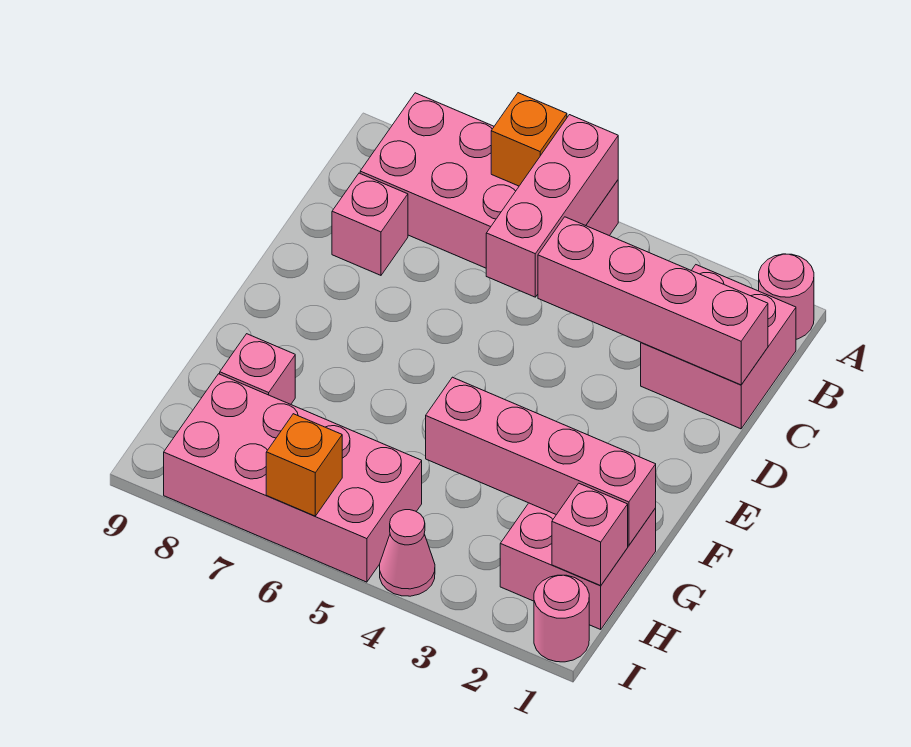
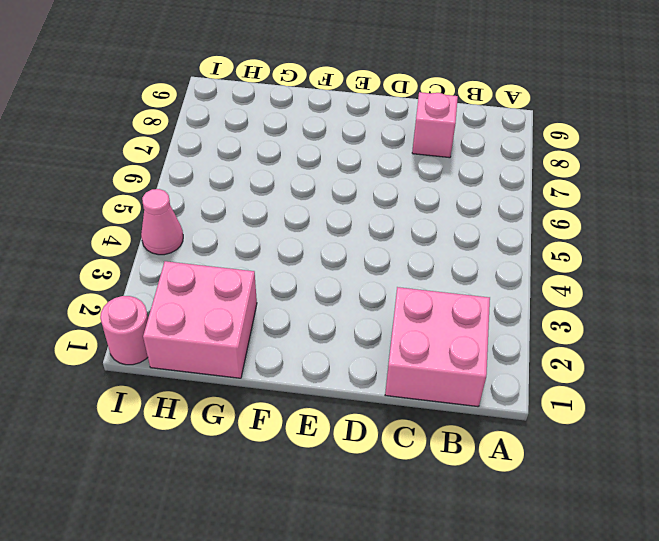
none -> pink round brick A1 level 1
none -> pink brick A5:B8 level 1
none -> pink brick G8 level 1

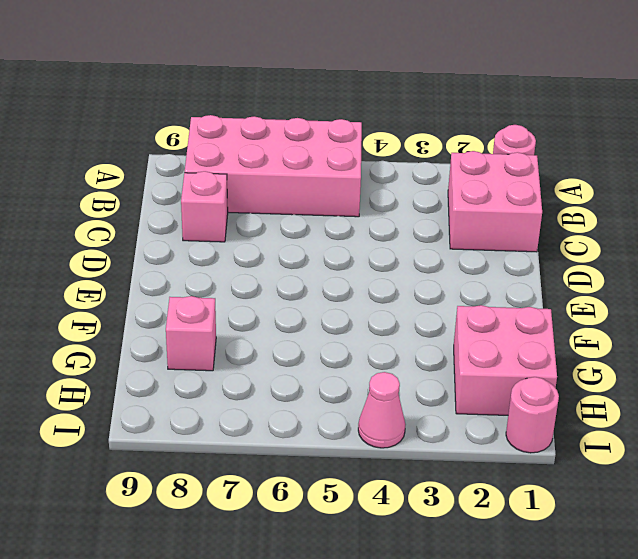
none -> pink brick H5:I8 level 1
none -> pink brick A5:C5 level 2
none -> orange brick A6 level 2

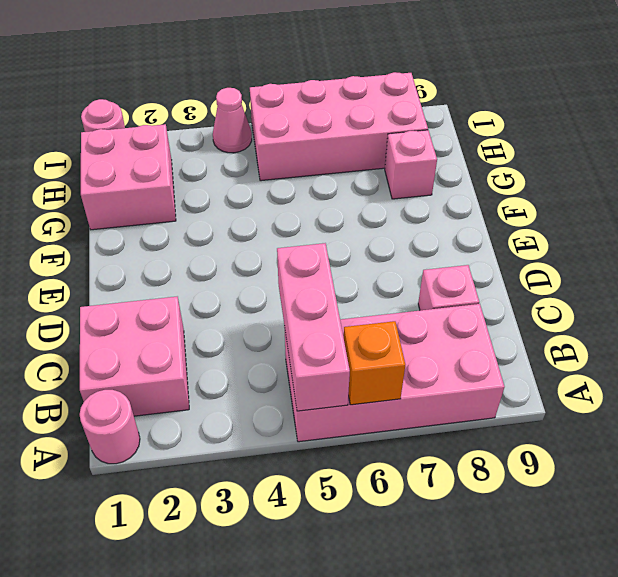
none -> pink brick C1:C4 level 2
none -> pink brick G1:G4 level 2
none -> pink brick H1 level 2

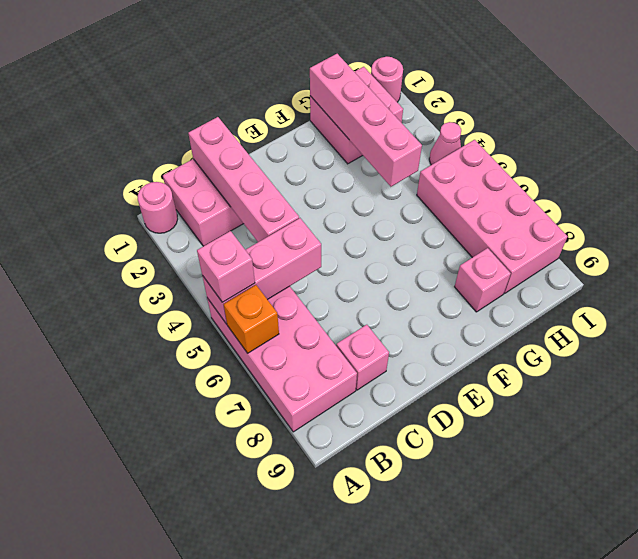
pink brick A5 level 3 -> pink brick H1 level 2
none -> orange brick I6 level 2

